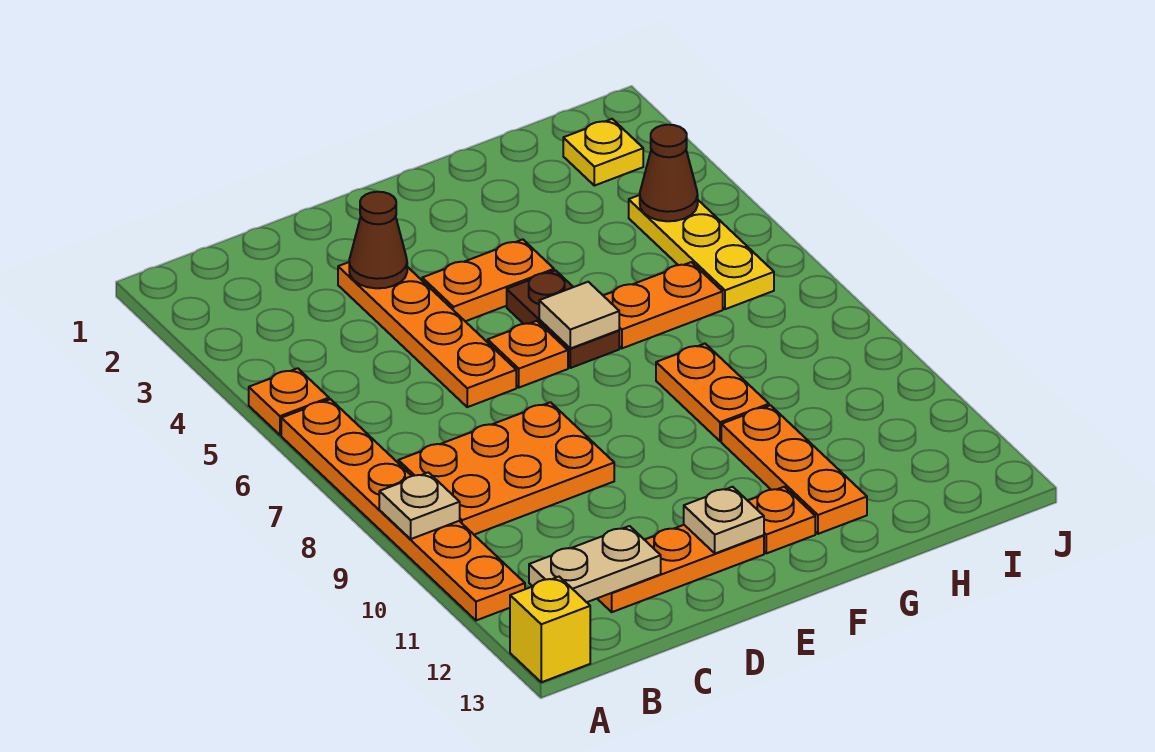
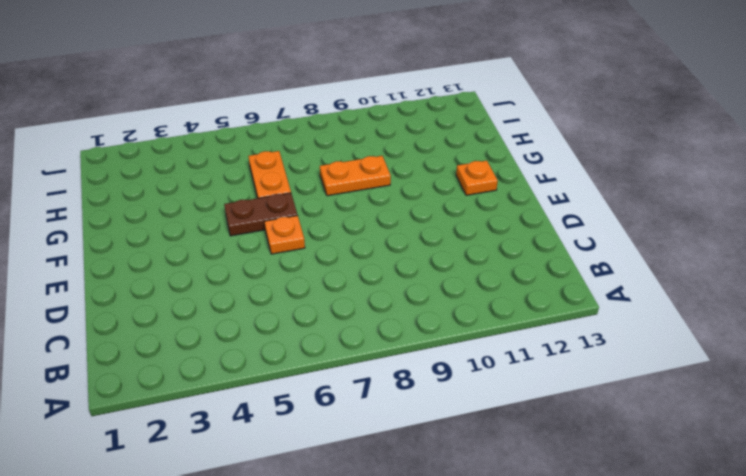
none -> orange plate A5 level 1
none -> orange plate A6:A11 level 1
none -> yellow brick A13 level 1

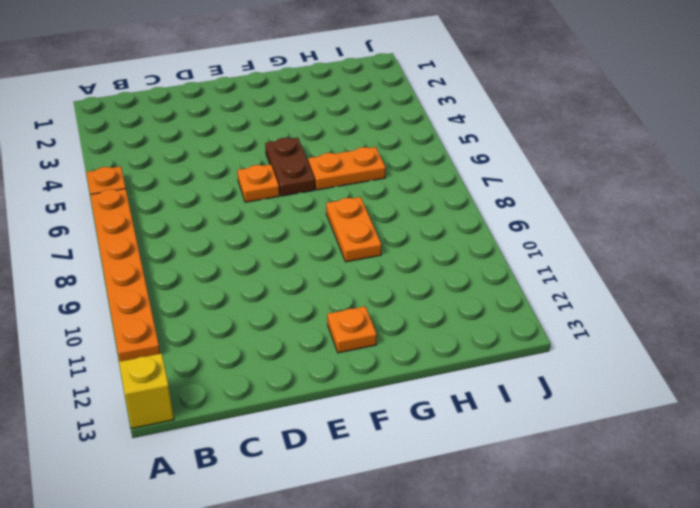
none -> orange plate B8:D9 level 1
none -> orange plate C12:E12 level 1
none -> orange plate D3:D6 level 1

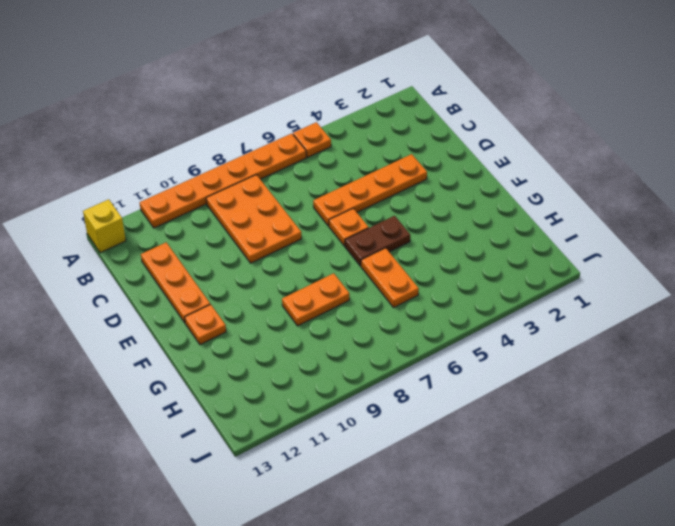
none -> orange plate E4:F4 level 1
none -> orange plate G10:G12 level 1
none -> yellow plate I2 level 1

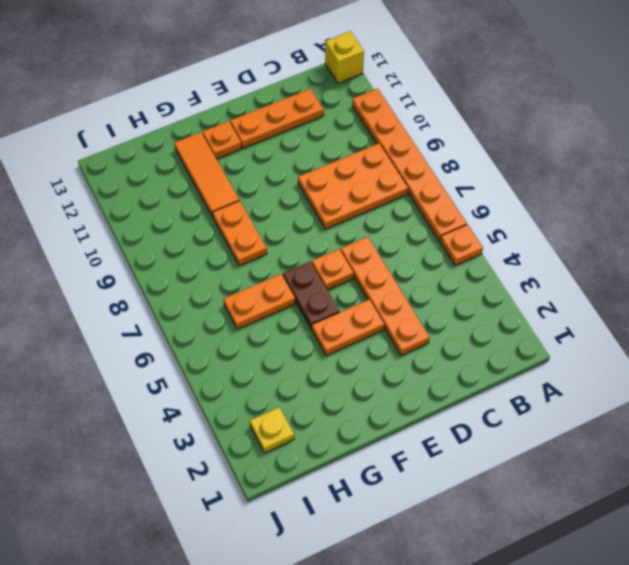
orange tile G10:G12 level 1 -> orange plate G10:G12 level 1
none -> yellow plate I4:I6 level 1
none -> tan plate A9 level 2
none -> tan plate B12:C12 level 2

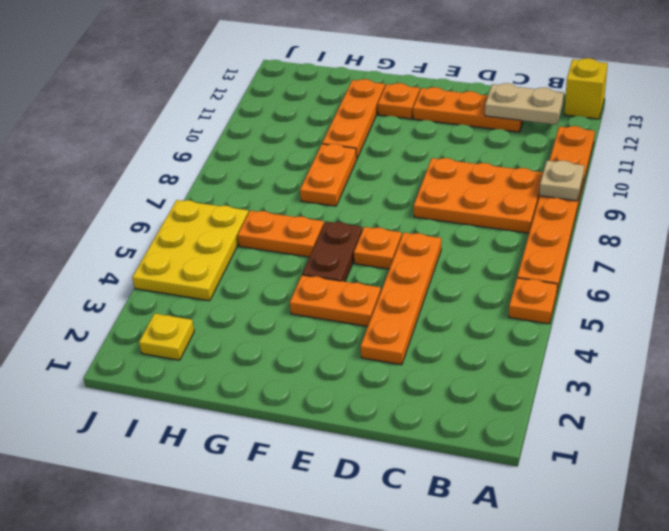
yellow plate I4:J6 level 1 -> yellow plate I4:I6 level 1
none -> brown cone D3 level 2
none -> tan plate E12 level 2
none -> tan tile F6 level 2

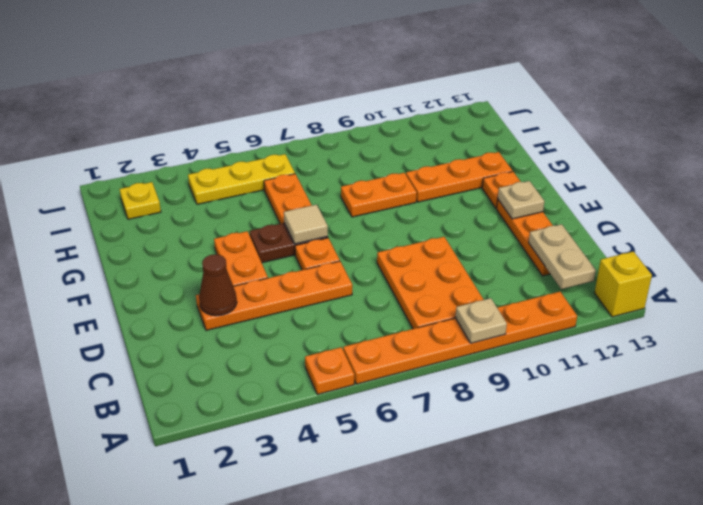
none -> brown cone I4 level 2

